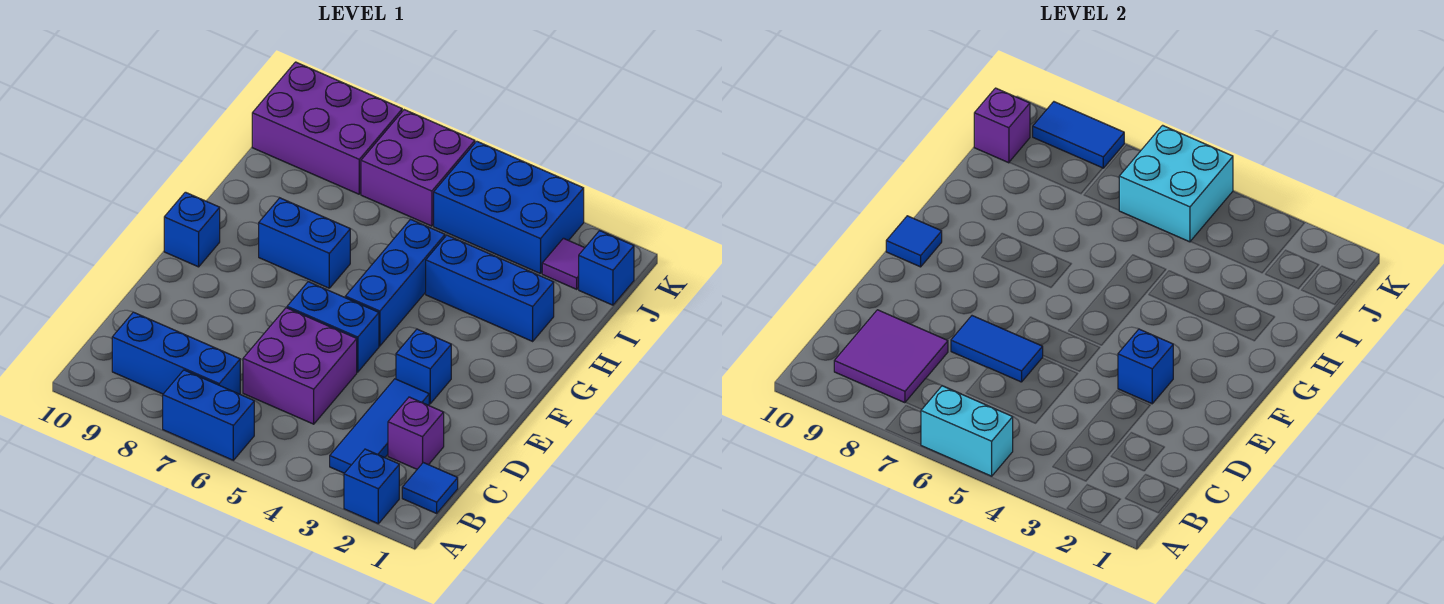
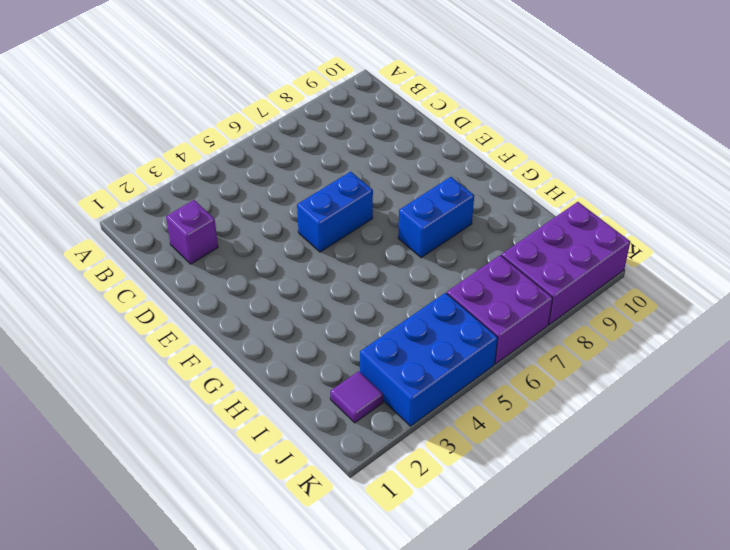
none -> blue brick A2 level 1
none -> blue brick A6:A7 level 1
none -> blue tile B1 level 1

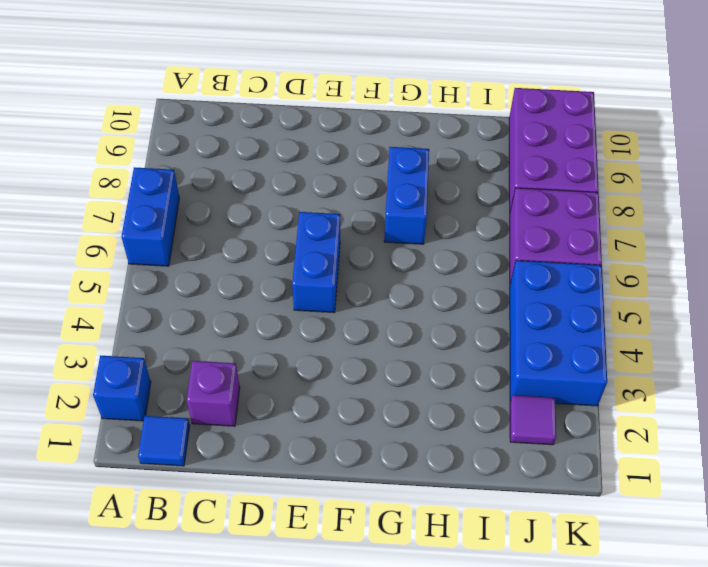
none -> blue tile B3:D3 level 1
none -> blue brick B7:B9 level 1
none -> purple brick C5:D6 level 1

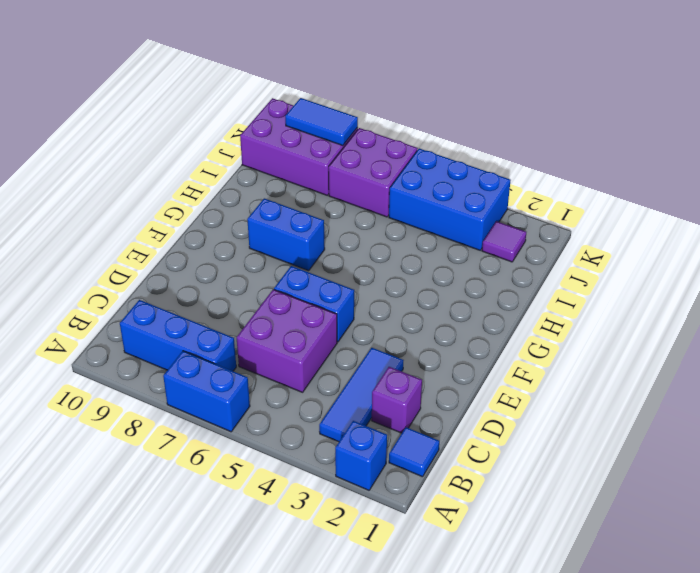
none -> blue brick E3 level 1
none -> blue brick F5:H5 level 1
none -> blue brick F10 level 1

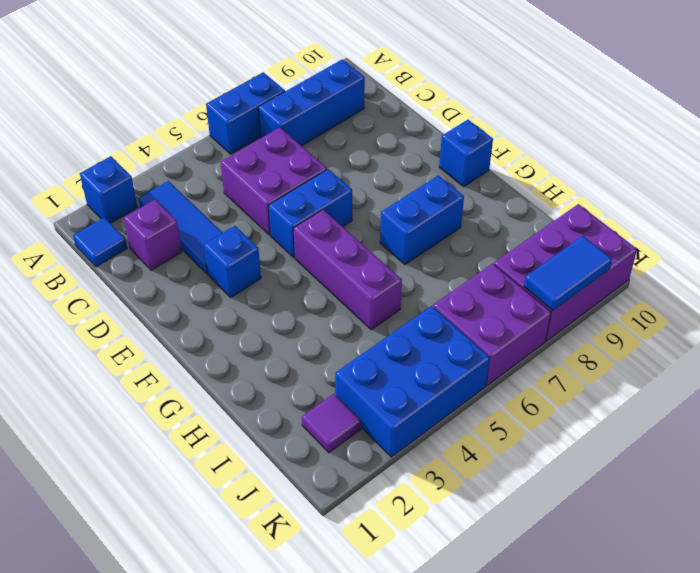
purple brick F5:H5 level 1 -> blue brick F5:H5 level 1
none -> blue brick H2:H4 level 1
none -> blue brick J1 level 1
none -> cyan brick A5:A6 level 2

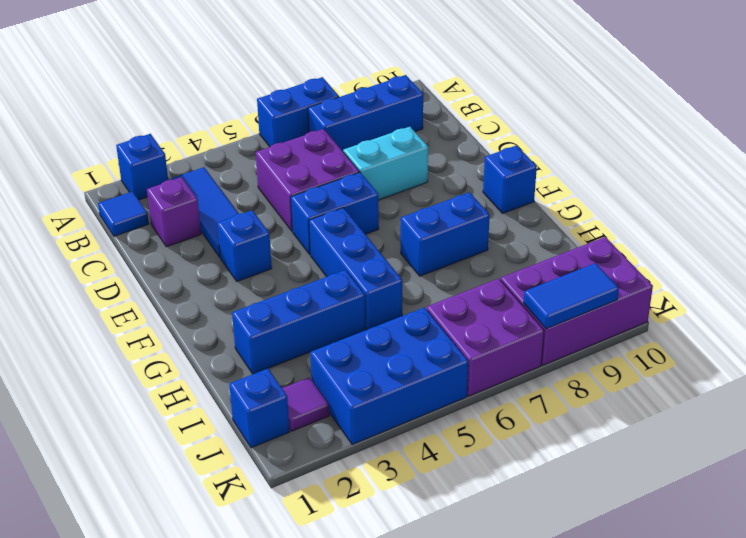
cyan brick D7:D8 level 1 -> cyan brick A5:A6 level 2
none -> purple tile B8:C9 level 2
none -> blue tile D6:D7 level 2
none -> blue brick E3 level 2

